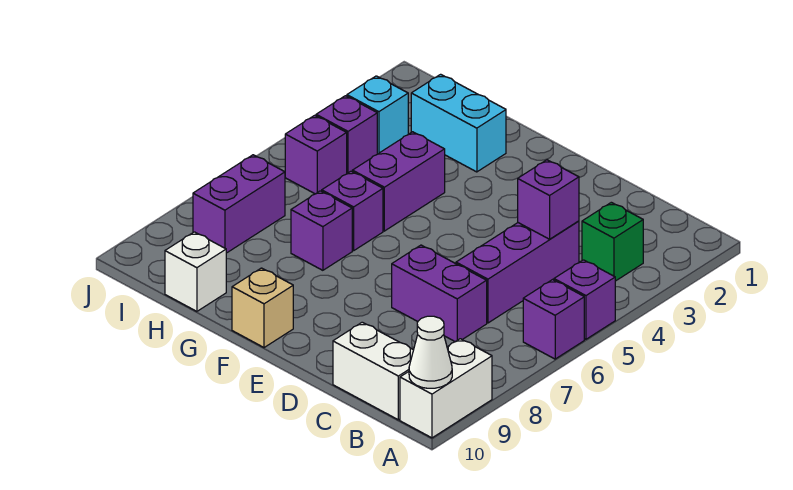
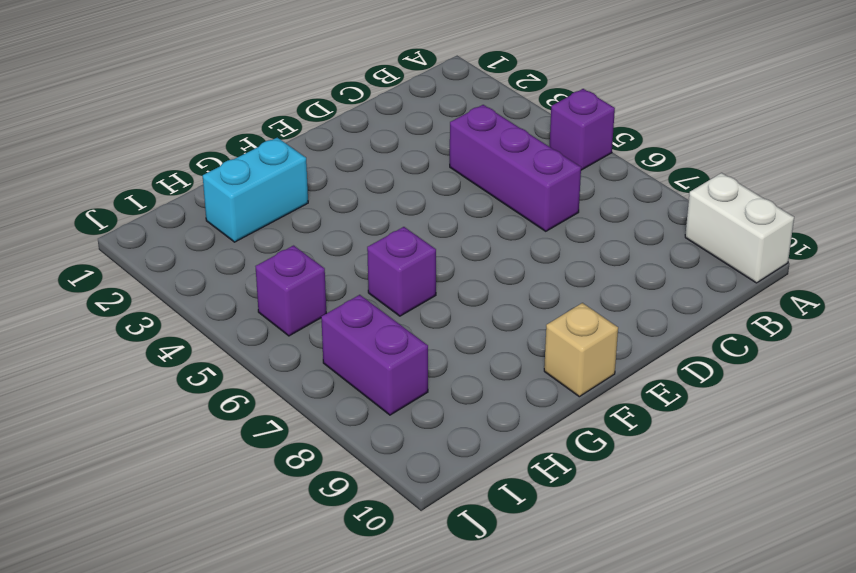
none -> purple brick A6 level 1
none -> green brick B3 level 1
none -> white brick B10:C10 level 1

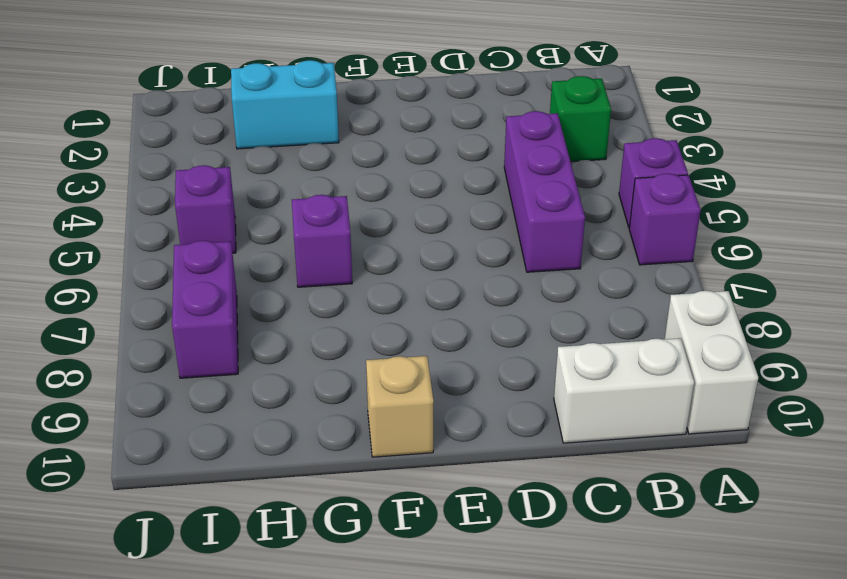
none -> purple brick C7:D7 level 1
none -> purple brick G4:G5 level 1
none -> purple brick G7 level 1

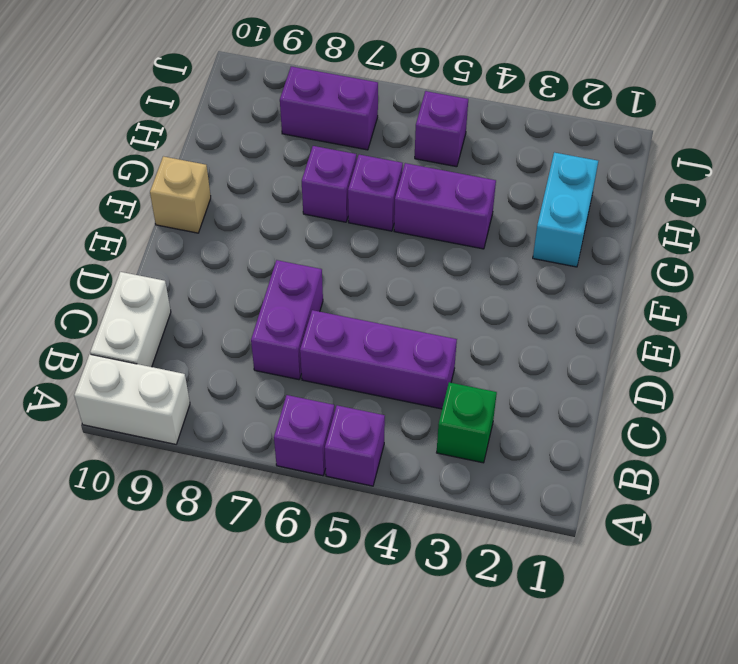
none -> white brick H10 level 1
none -> cyan brick I3 level 1
none -> purple brick I4 level 1

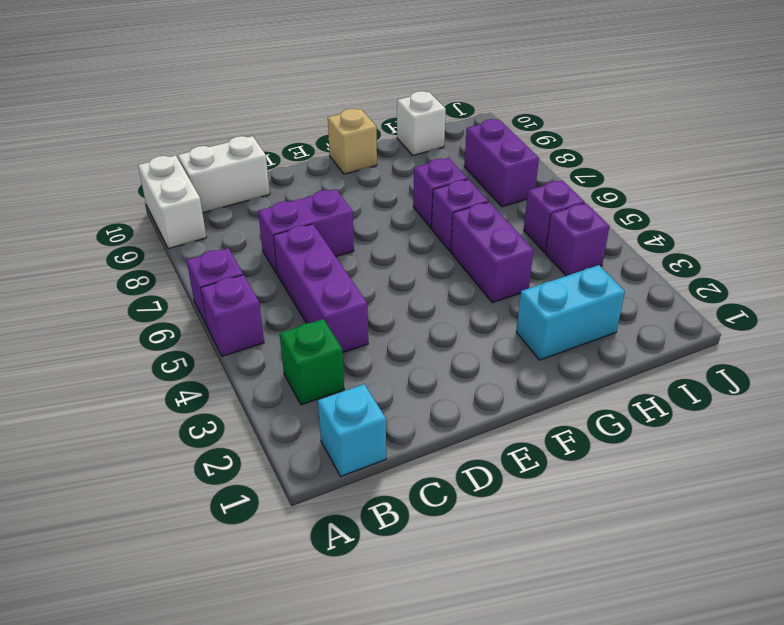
cyan brick B1 level 1 -> cyan brick I3 level 1
none -> white cone A10 level 2
none -> purple brick C4 level 2

